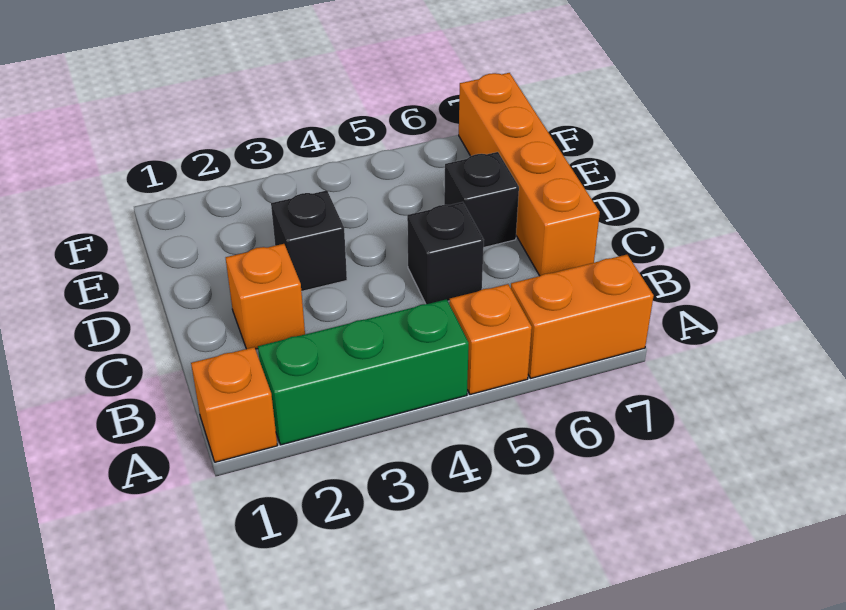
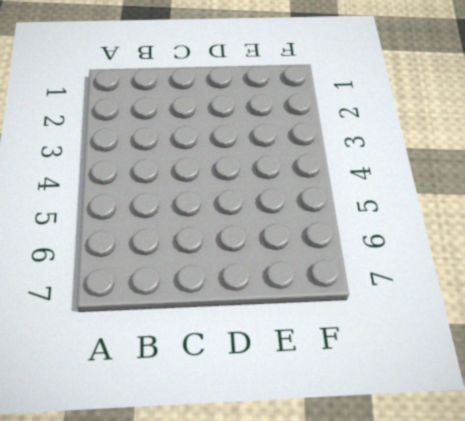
none -> orange brick A1 level 1
none -> green brick A2:A4 level 1

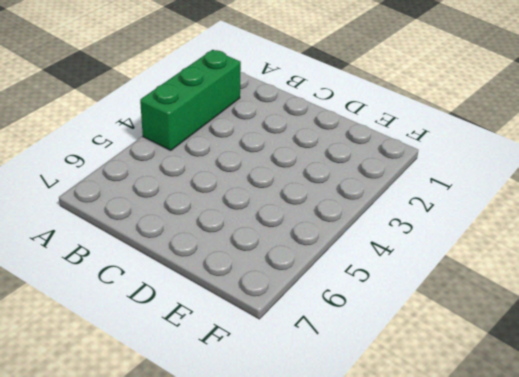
none -> orange brick A1 level 1
none -> orange brick A5 level 1

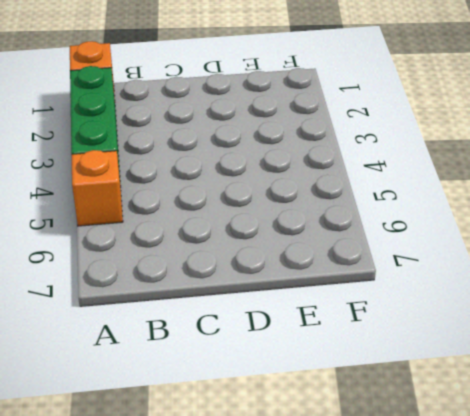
none -> orange brick A6:A7 level 1
none -> orange brick C2 level 1

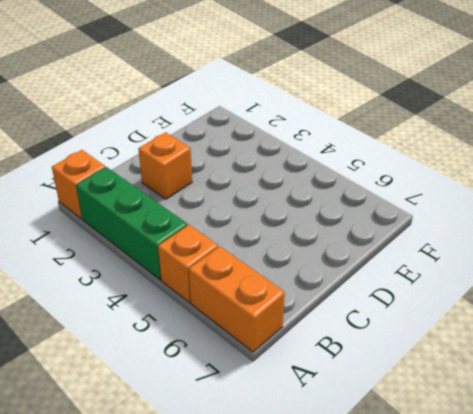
none -> black brick C5 level 1
none -> orange brick C7:F7 level 1

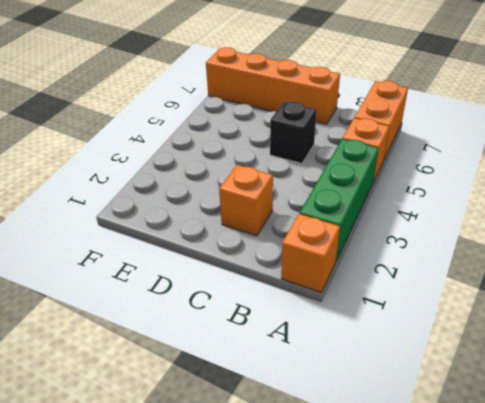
none -> black brick D3 level 1
none -> black brick D6 level 1

